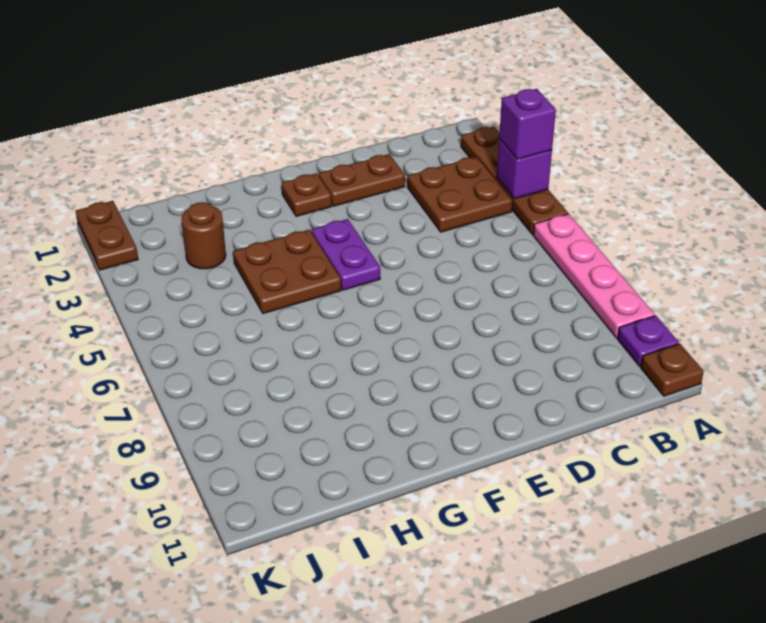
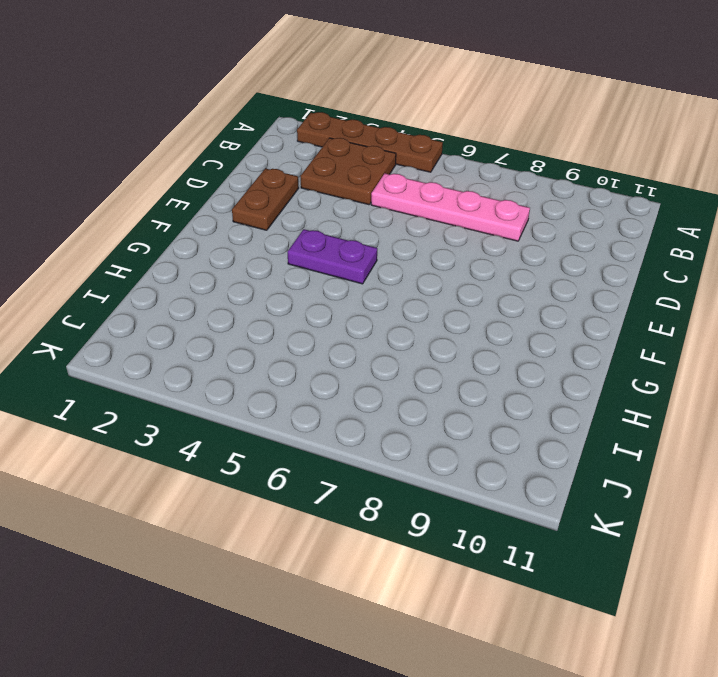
pink plate C5:C8 level 1 -> pink plate A6:A9 level 1
none -> purple plate A10 level 1
none -> brown plate A11 level 1
none -> brown plate F2 level 1

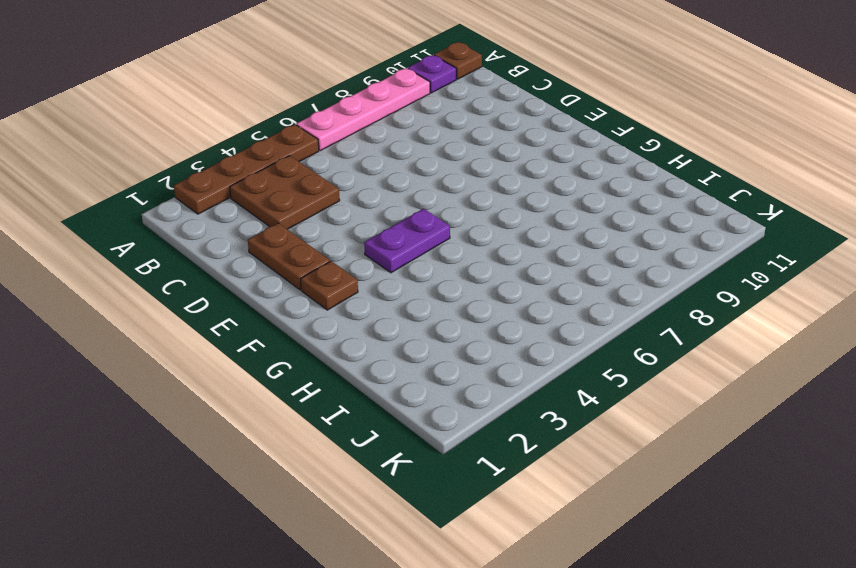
none -> brown plate G4:H5 level 1
none -> brown round brick I3 level 1
none -> brown plate K1:K2 level 1

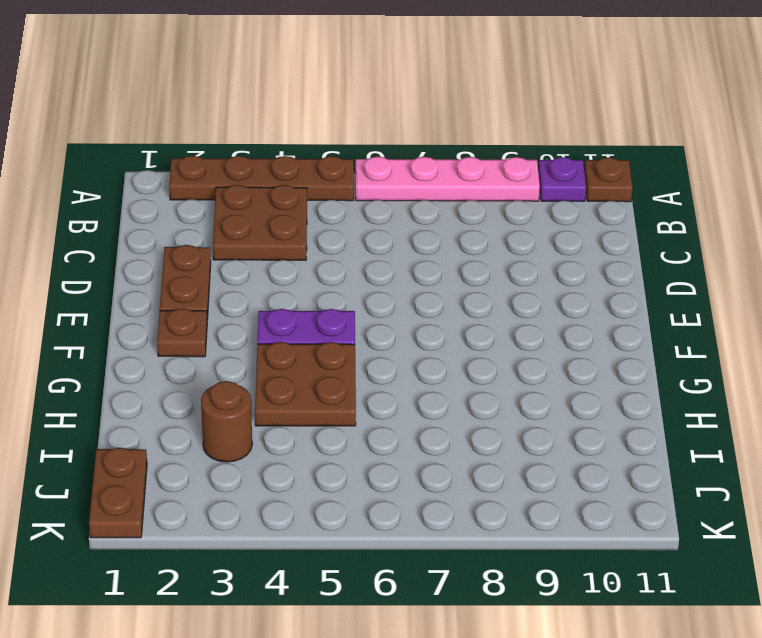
brown plate J1:K1 level 1 -> brown plate K1:K2 level 1
none -> purple brick A4 level 2
none -> purple brick A4 level 3

